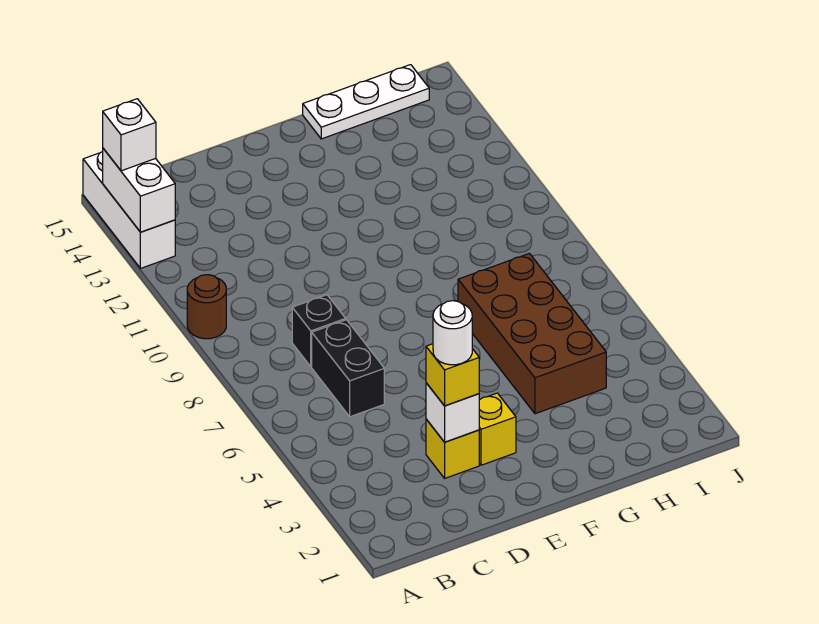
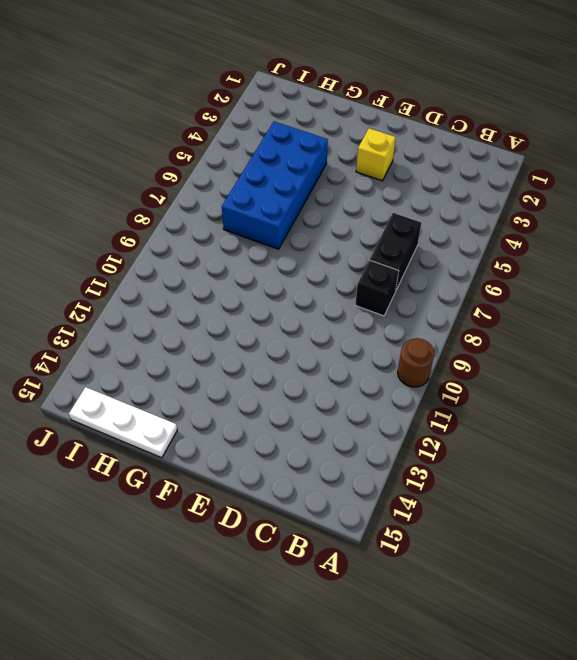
blue brick G4:H7 level 1 -> brown brick G4:H7 level 1
none -> white brick A13:A15 level 1
none -> yellow brick D3 level 1
none -> white brick A13:A14 level 2

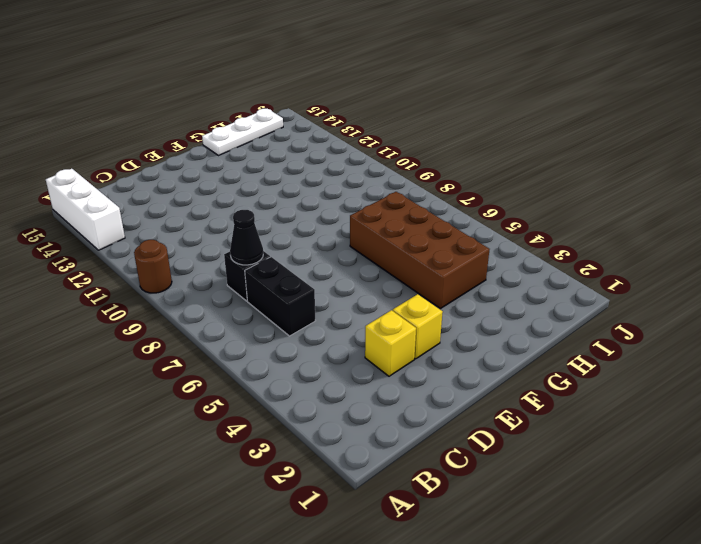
black cone C8 level 2 -> none
none -> white brick A13:A14 level 2
none -> white brick D3 level 2
none -> white brick A14 level 3

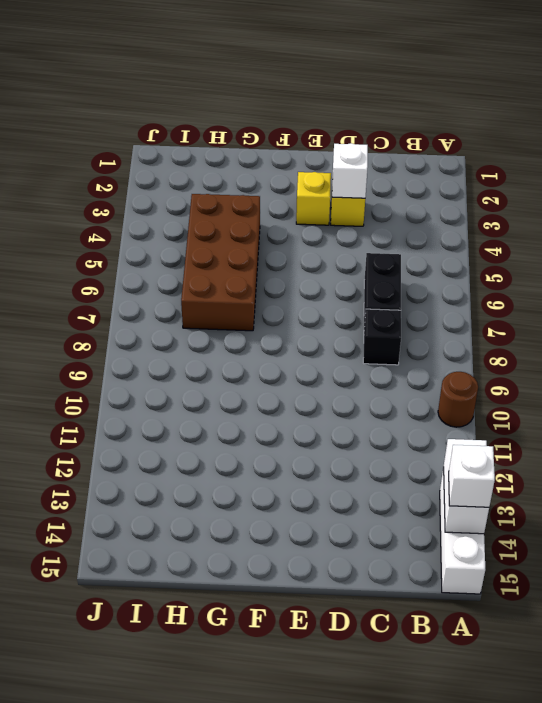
none -> white plate G15:I15 level 1
none -> yellow brick D3 level 3
none -> white round brick D3 level 4

